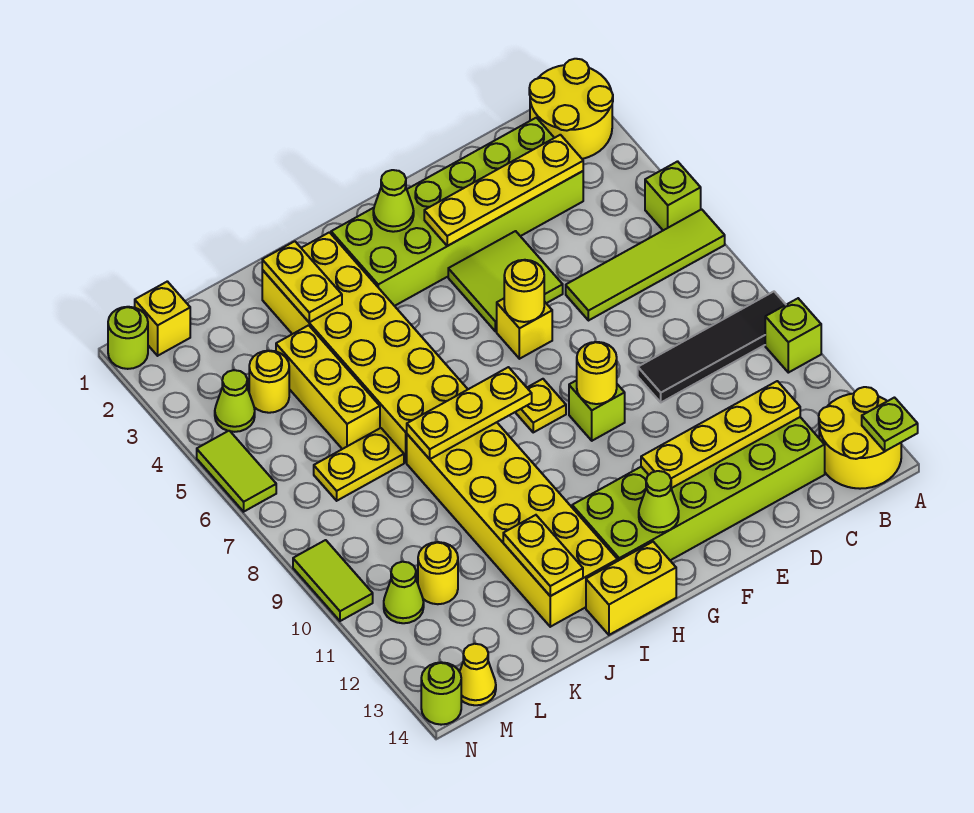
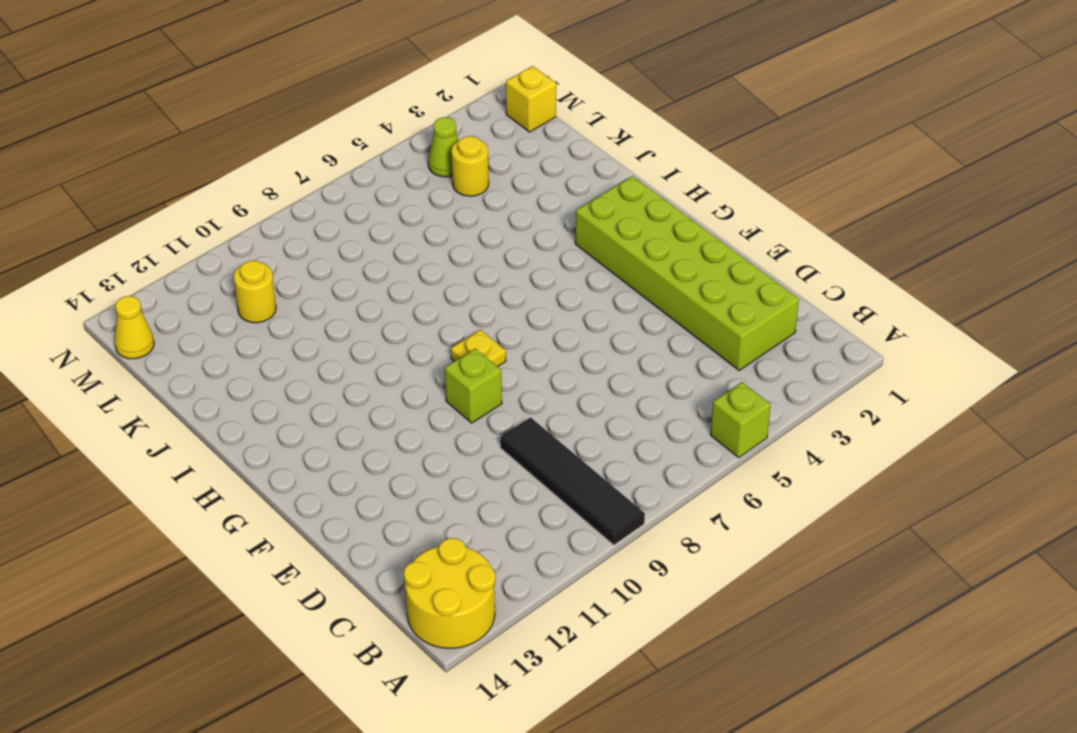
none -> yellow round brick A1:B2 level 1
none -> lime tile A6:D6 level 1
none -> lime brick A10 level 1
none -> lime brick C12:H13 level 1

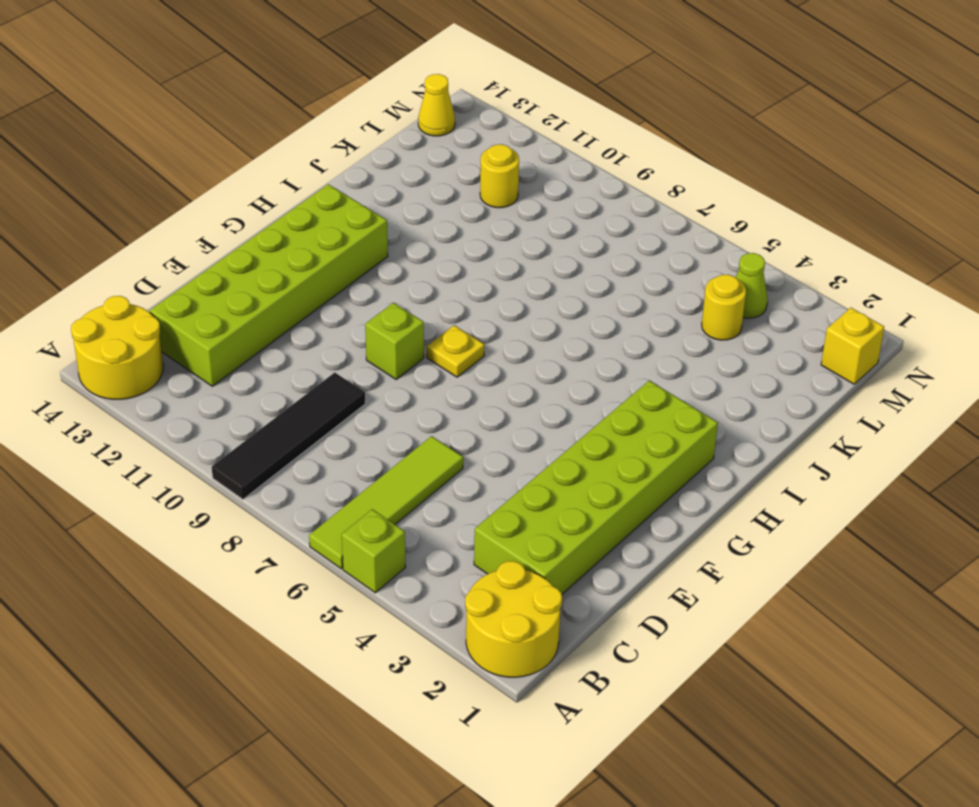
none -> lime brick A10 level 1
none -> lime tile E4:F5 level 1
none -> yellow brick F6 level 1
none -> yellow brick H14:I14 level 1

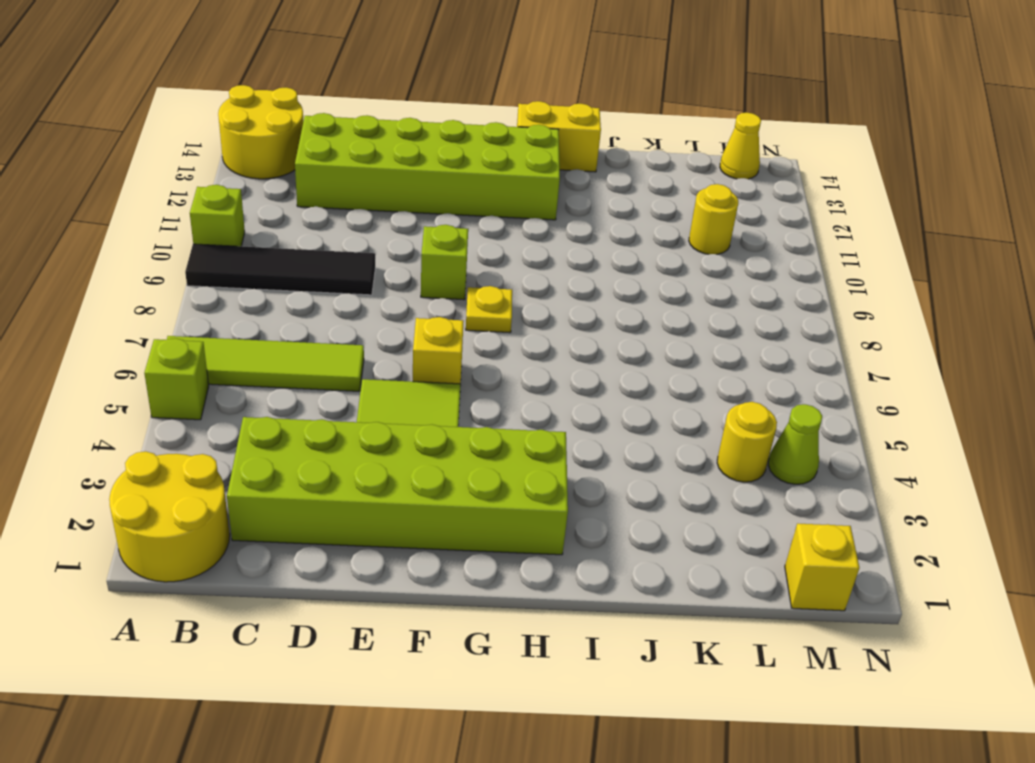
none -> yellow brick I2:J7 level 1
none -> yellow brick I8:J13 level 1
none -> yellow brick K4:K6 level 1
none -> yellow plate K7:L7 level 1

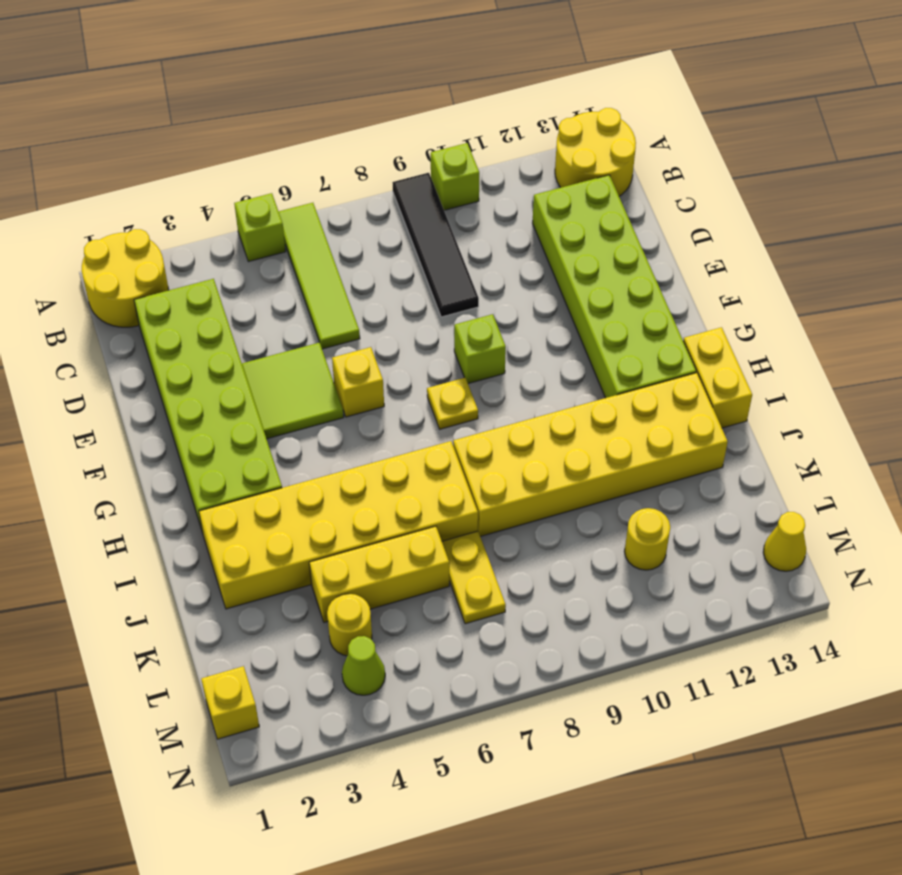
none -> lime cone M11 level 1
none -> lime round brick N1 level 1
none -> lime tile N5:N6 level 1
none -> lime tile N9:N10 level 1

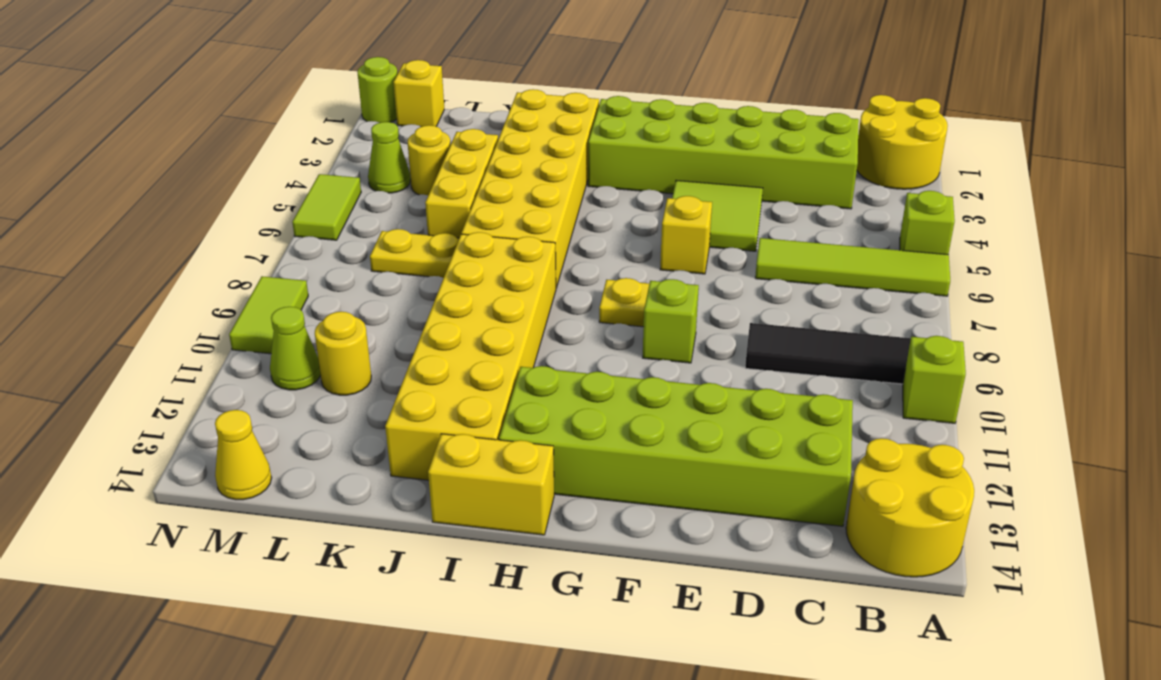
none -> lime round brick N14 level 1
none -> lime plate A14 level 2
none -> yellow plate C3:F3 level 2
none -> yellow plate C12:F12 level 2

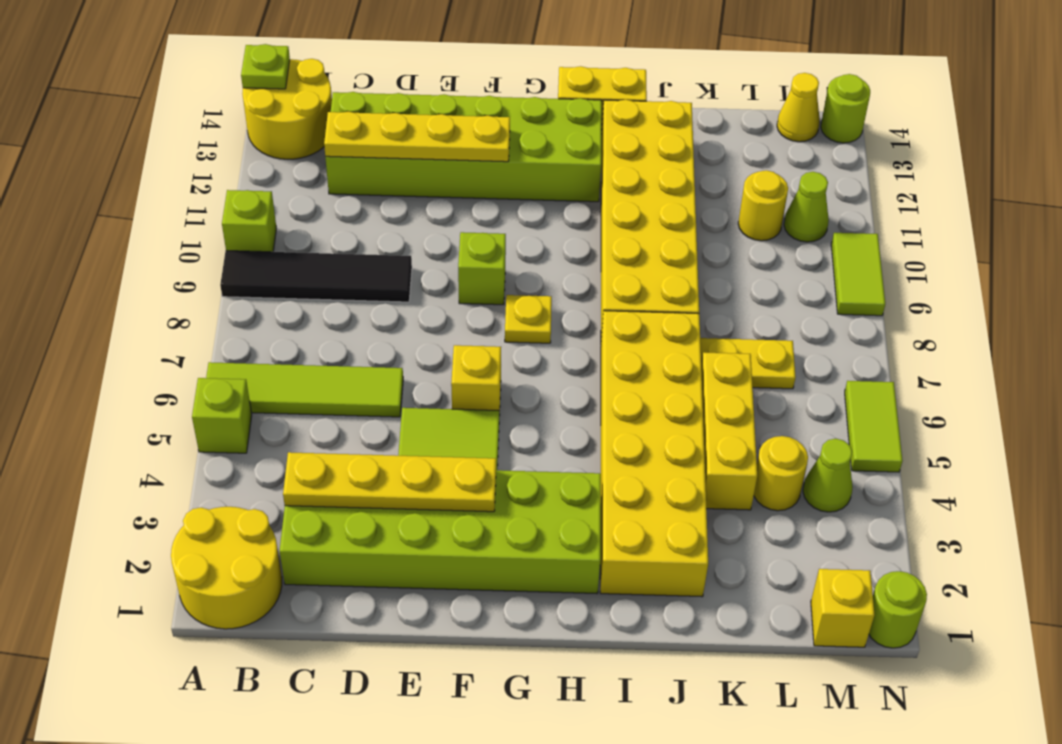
none -> yellow round brick F6 level 2
none -> yellow round brick F9 level 2
none -> lime cone G2 level 2
none -> lime cone G13 level 2

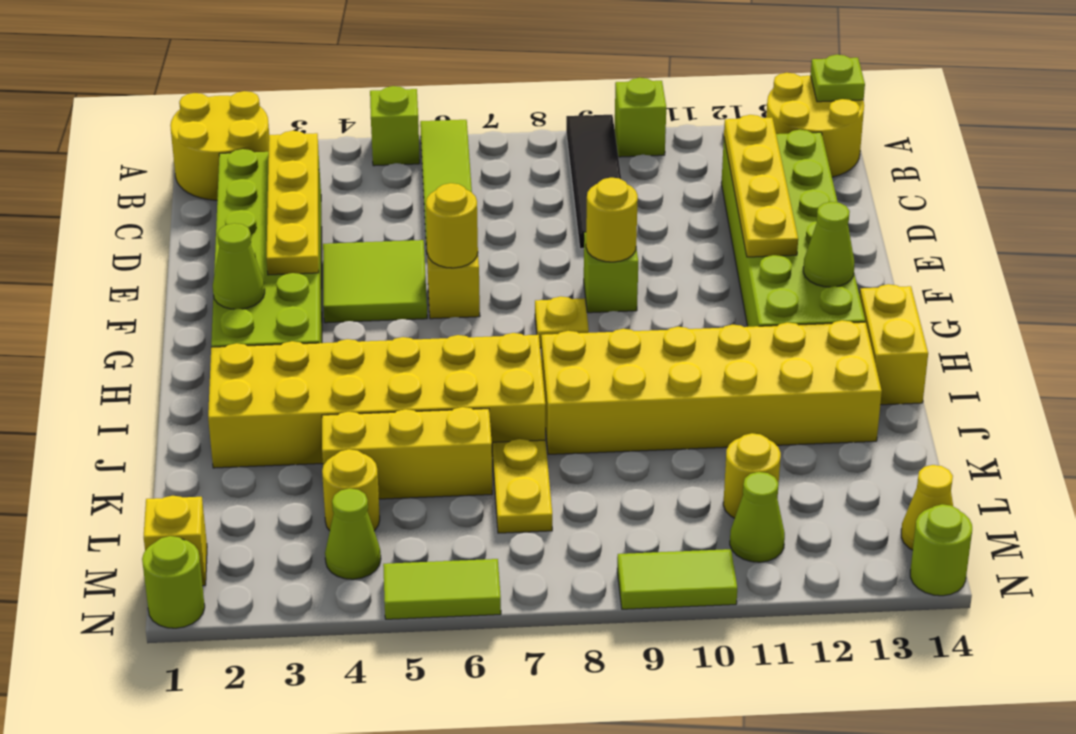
none -> yellow plate H8:J8 level 2
none -> yellow plate J2:J3 level 2
none -> yellow plate J12:J13 level 2

